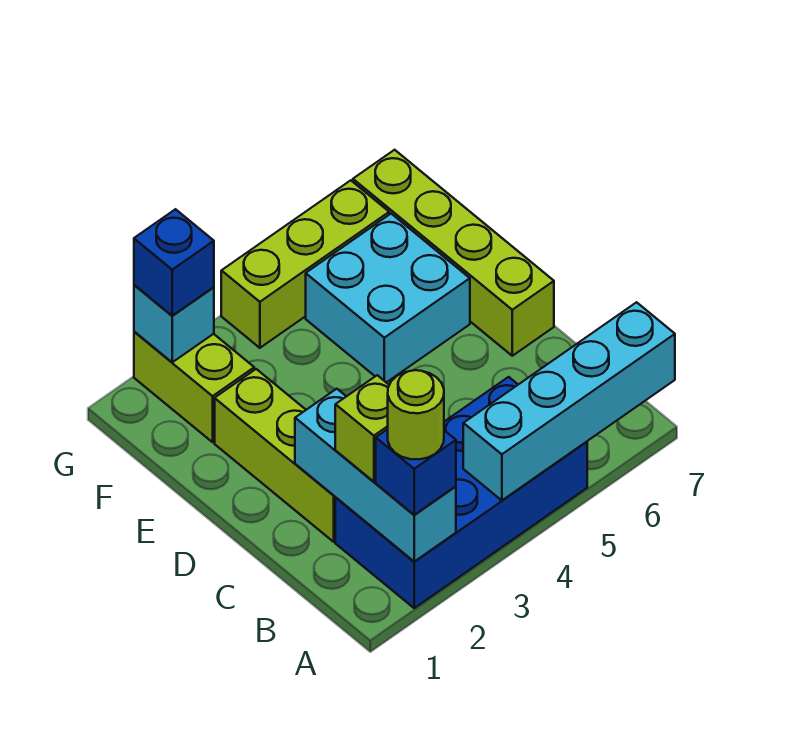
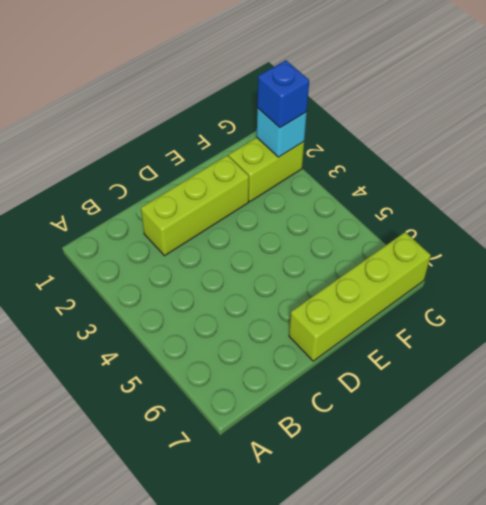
none -> blue brick A2:B5 level 1
none -> cyan brick E5:F6 level 1
none -> lime brick G4:G6 level 1

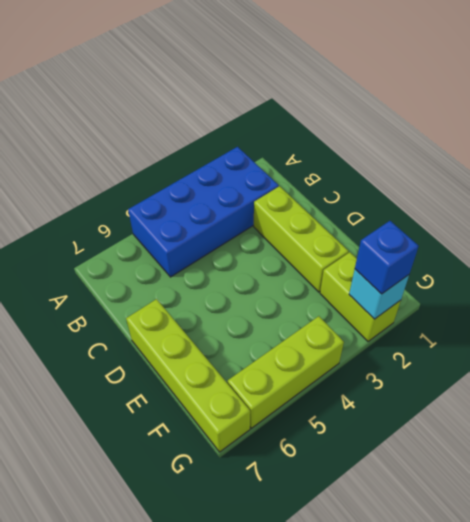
none -> cyan brick E5:F6 level 1
none -> cyan brick A2:C2 level 2
none -> cyan brick A4:A7 level 2

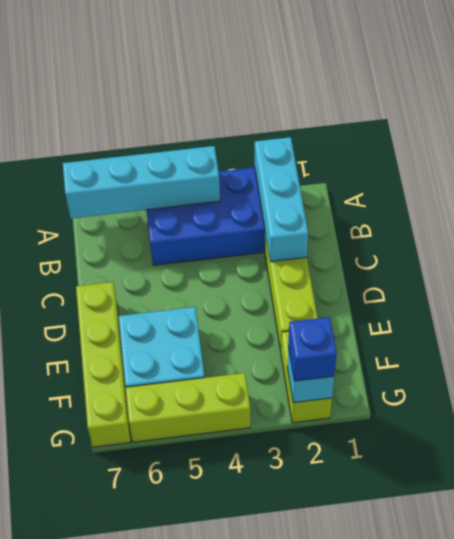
none -> blue brick A2 level 3
none -> lime brick B2 level 3
none -> lime round brick A2 level 4

